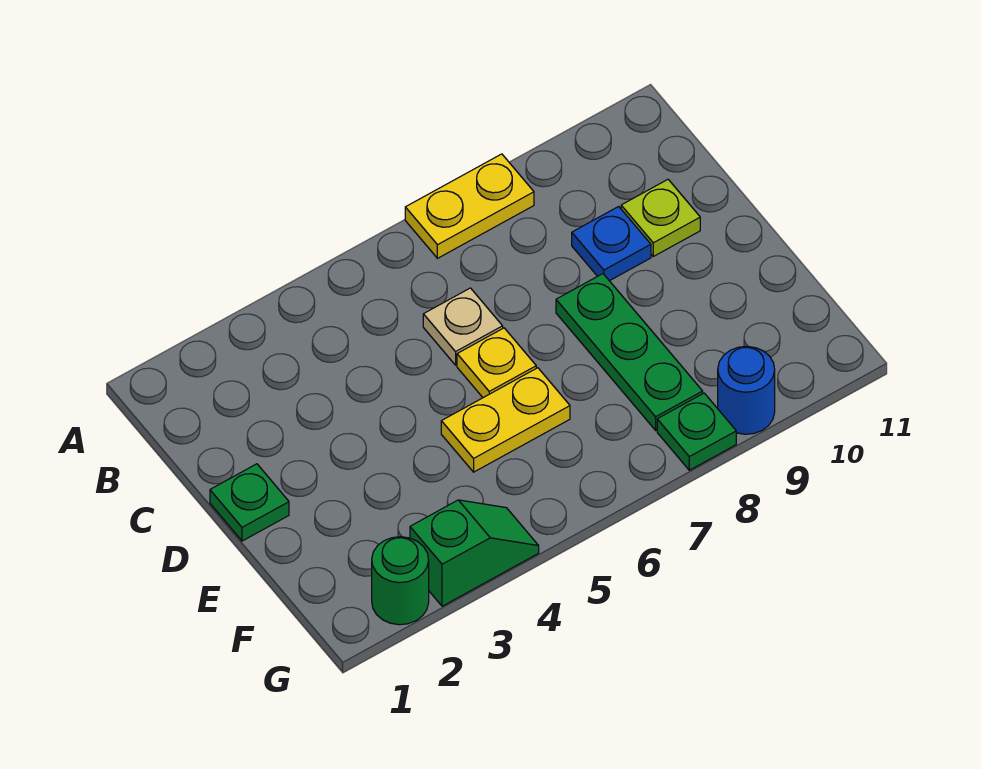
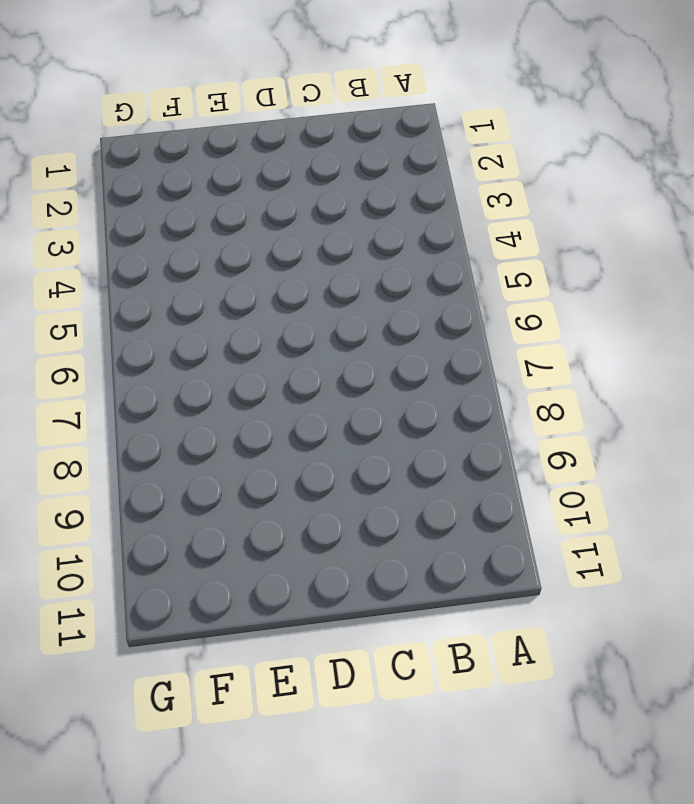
none -> yellow plate A7:A8 level 1
none -> tan plate C6 level 1
none -> blue plate C9 level 1

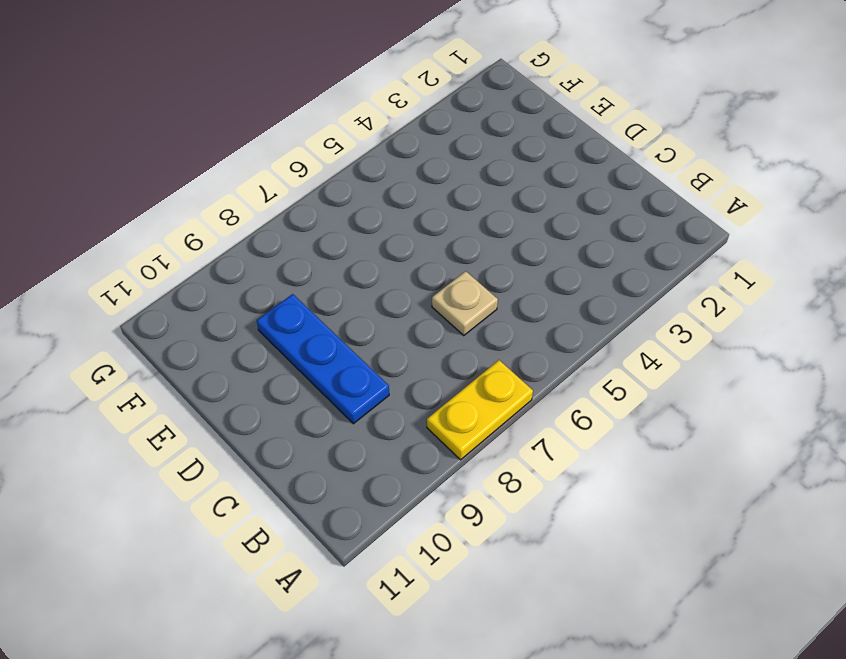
blue plate C9:E9 level 1 -> blue plate C9 level 1
none -> lime plate C10 level 1
none -> green plate D1 level 1
none -> yellow plate D6 level 1

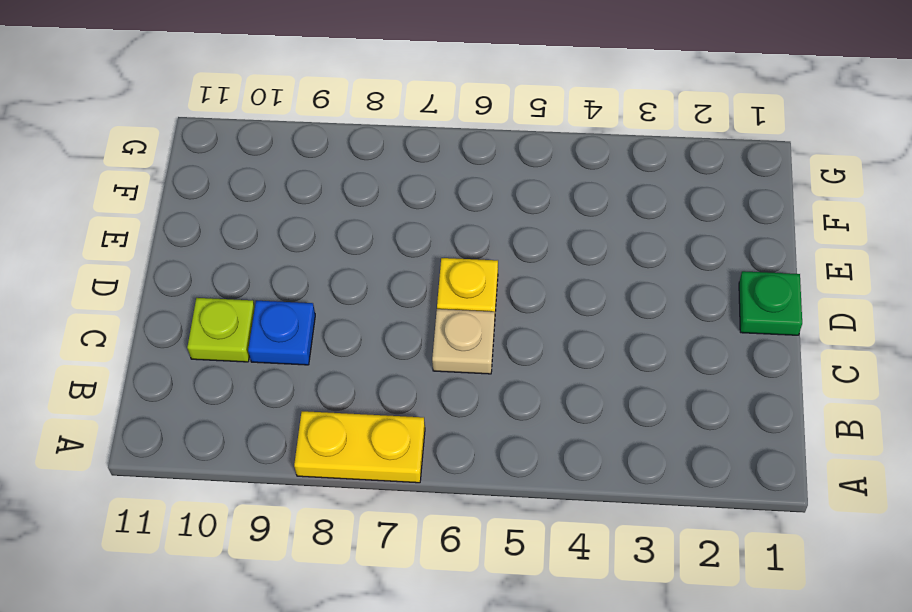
none -> green plate D8:F8 level 1
none -> yellow plate E5:E6 level 1
none -> green round brick G2 level 1

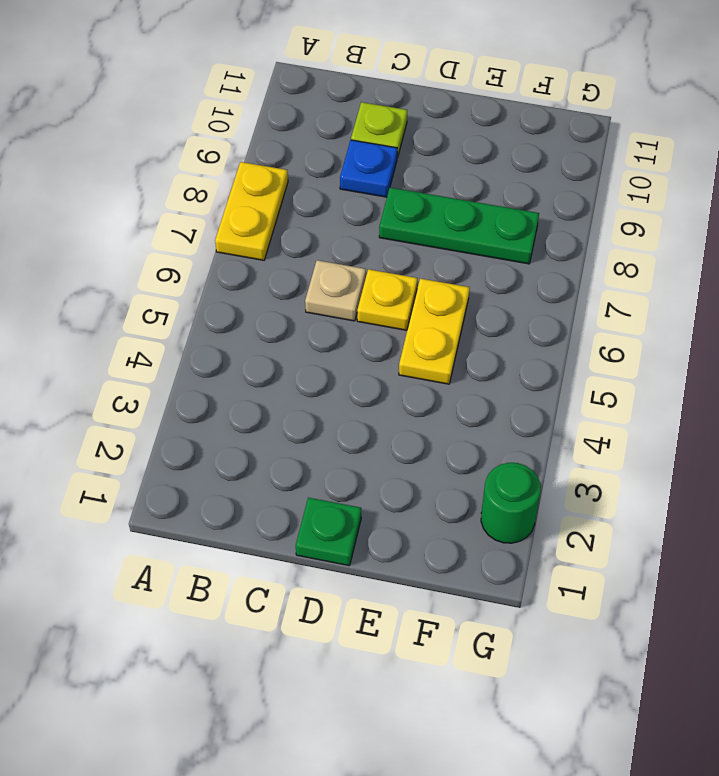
none -> green slope G3:G4 level 1 top 3
none -> green plate G8 level 1
none -> blue round brick G9 level 1

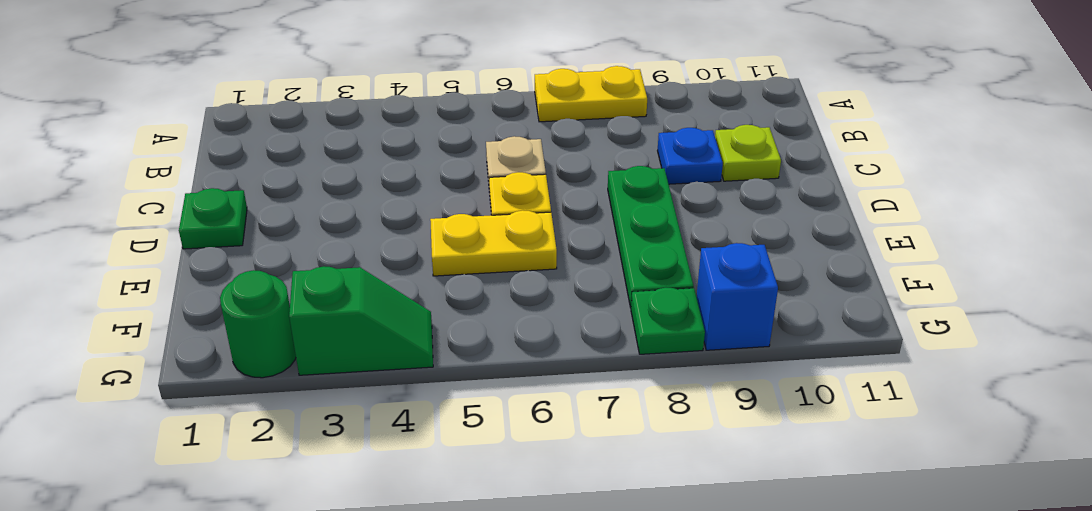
blue brick G9 level 1 -> blue round brick G9 level 1

